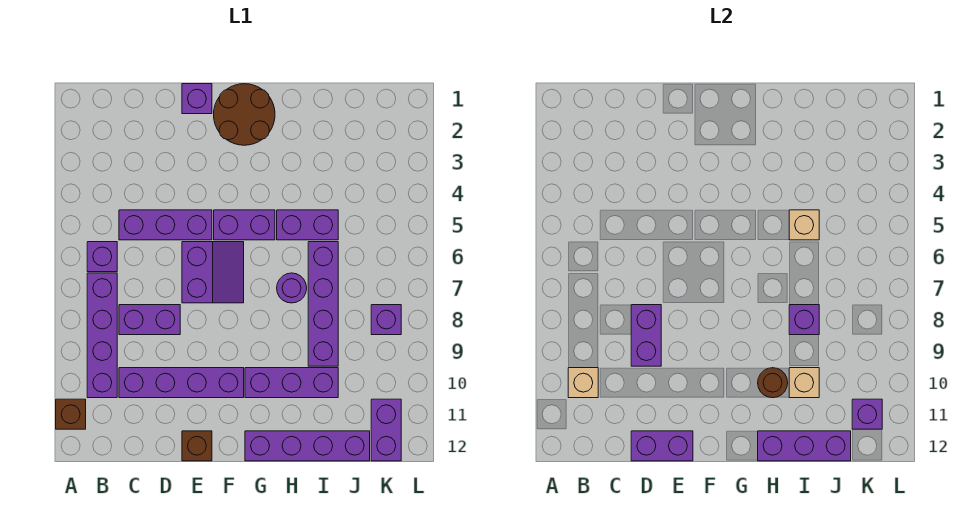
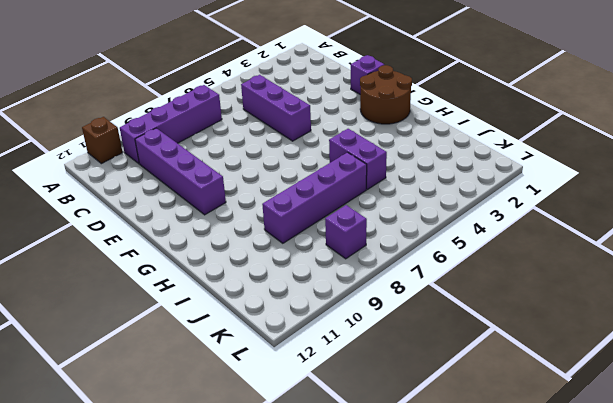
none -> purple brick B6 level 1
none -> purple brick C8:D8 level 1
none -> purple slope E6:F7 level 1 top E

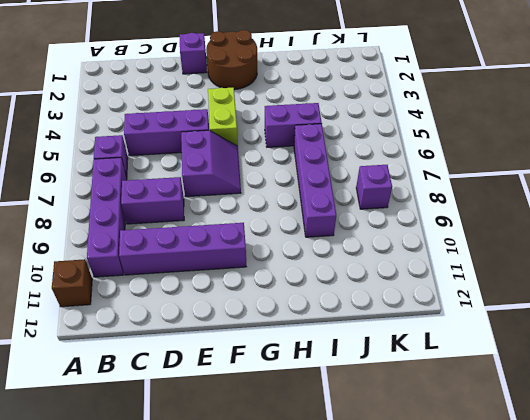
lime brick F4:F5 level 1 -> purple brick F5:G5 level 1
none -> brown brick E12 level 1
none -> purple brick G10:I10 level 1
none -> purple brick G12:J12 level 1

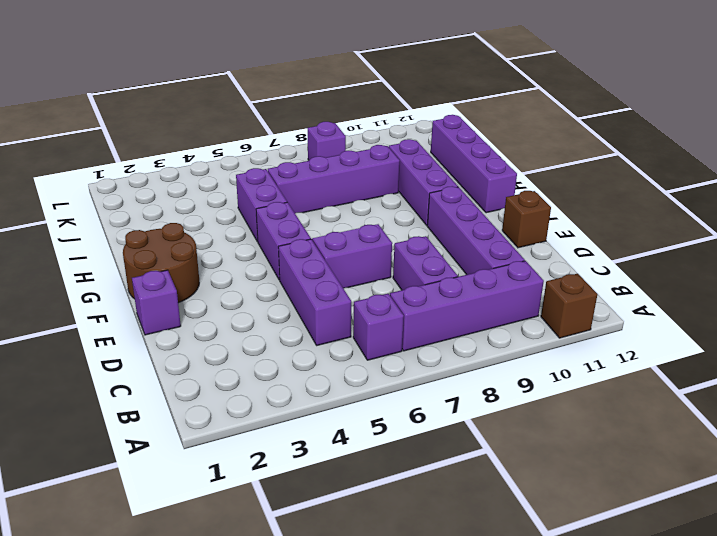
none -> purple round brick H7 level 1
none -> purple brick K11:K12 level 1
none -> tan brick B10 level 2

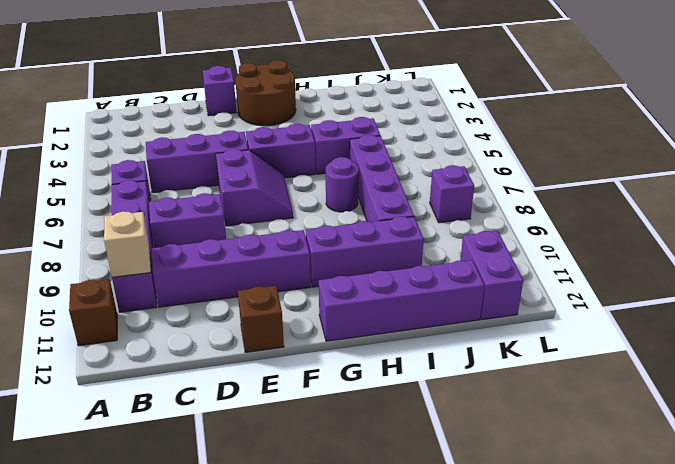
none -> purple brick D8:D9 level 2
none -> purple brick D12:E12 level 2
none -> brown round brick H10 level 2

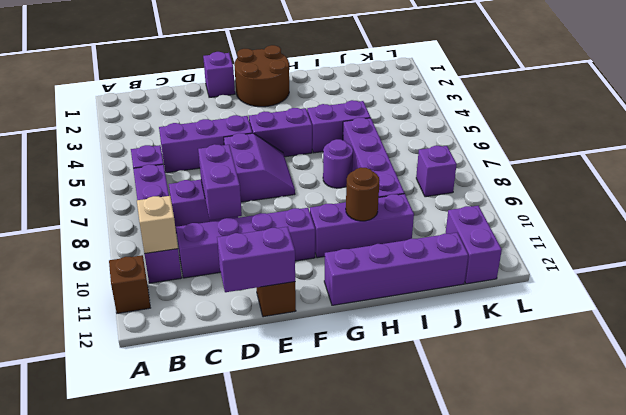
none -> purple brick H12:J12 level 2
none -> tan brick I5 level 2
none -> purple brick I8 level 2

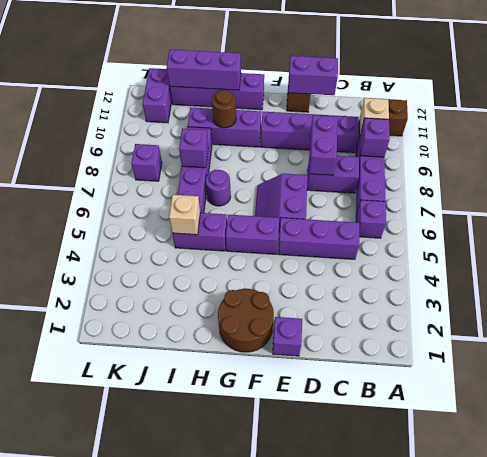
purple brick B9 level 2 -> purple brick K11 level 2
none -> tan brick I10 level 2

